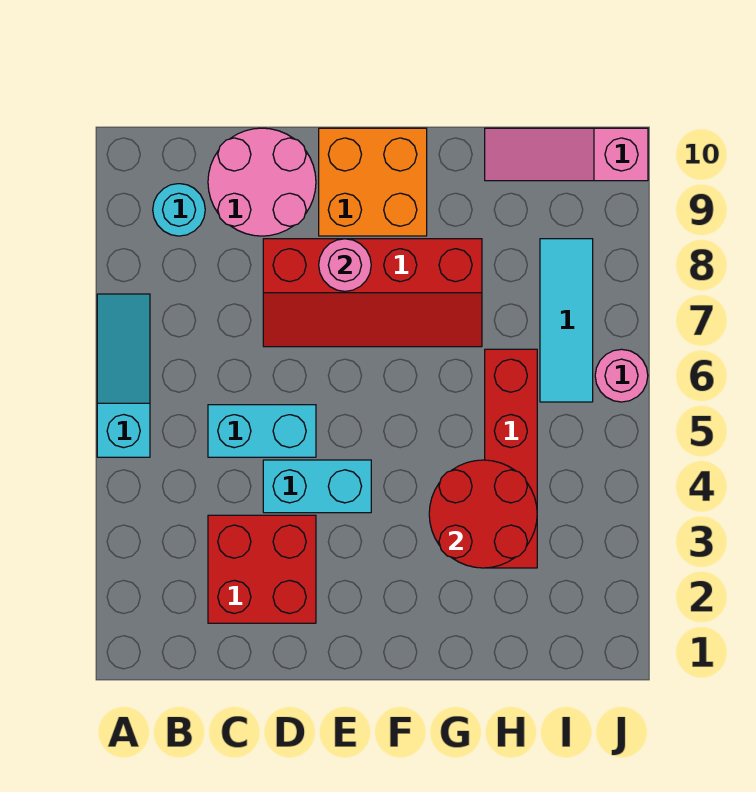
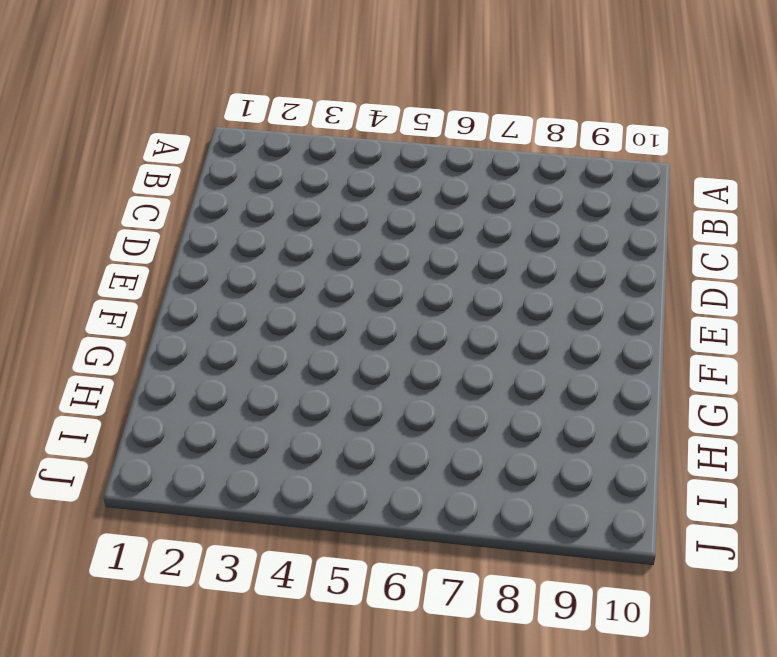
none -> cyan slope A5:A7 level 1 top 5
none -> cyan round brick B9 level 1
none -> red brick C2:D3 level 1

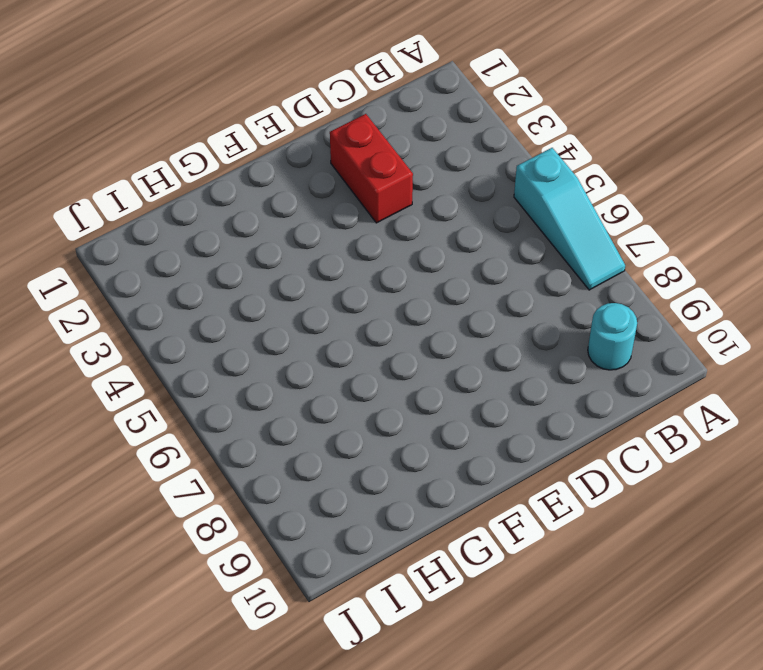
red brick D2:D3 level 1 -> red brick C2:D3 level 1
none -> cyan brick C5:D5 level 1
none -> pink round brick C9:D10 level 1
none -> cyan brick D4:E4 level 1

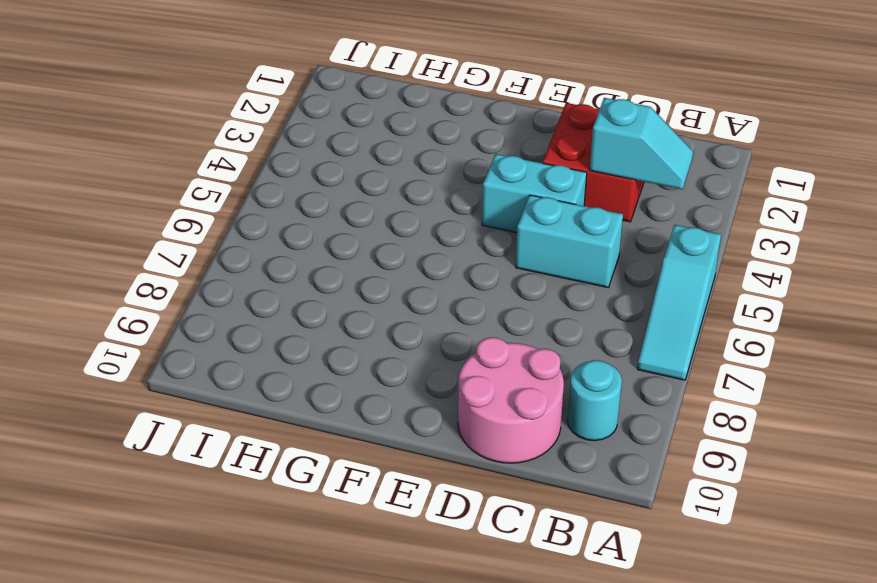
cyan slope B3:C3 level 2 top C -> none
none -> red slope D7:G8 level 1 top 8
none -> orange brick E9:F10 level 1
none -> red brick H3:H6 level 1

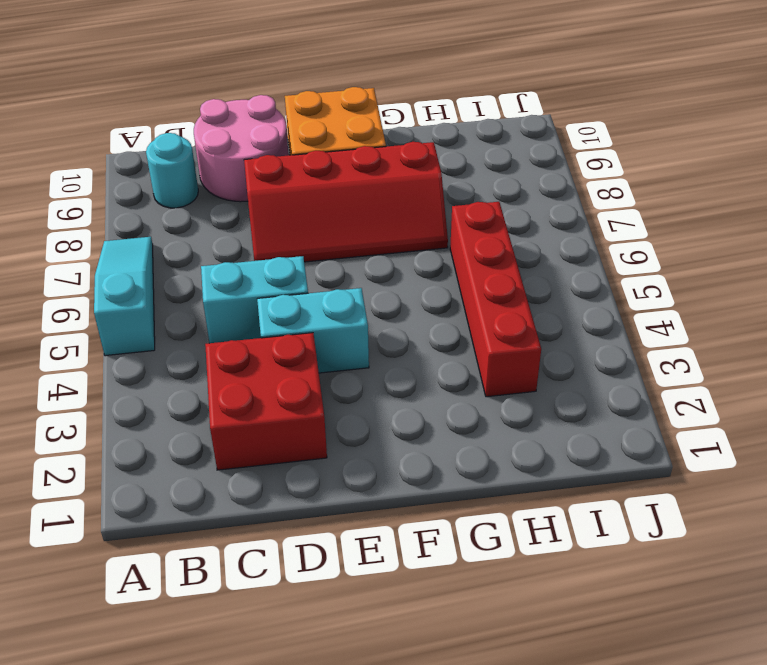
none -> pink slope H10:J10 level 1 top J
none -> cyan tile I6:I8 level 1
none -> pink round brick J6 level 1

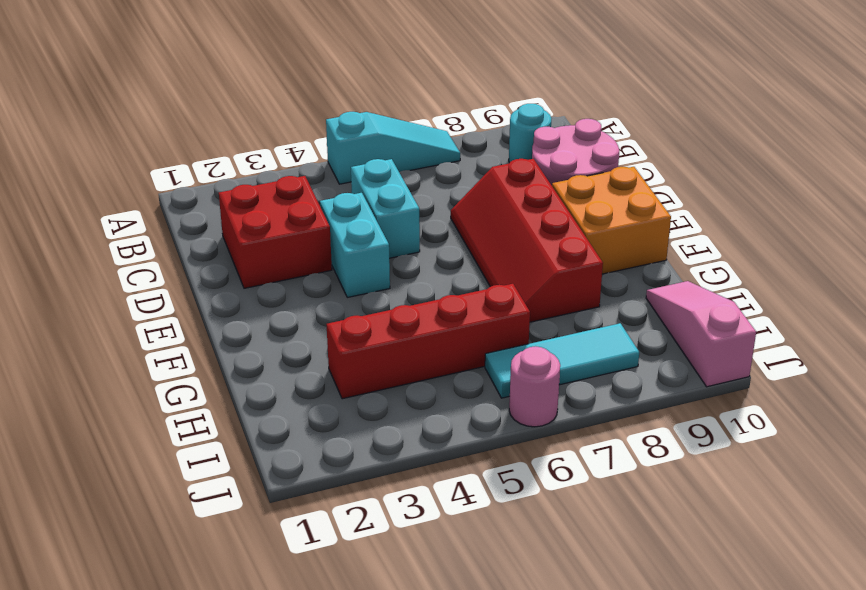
none -> pink round brick E8 level 2
none -> red round brick G3:H4 level 2

